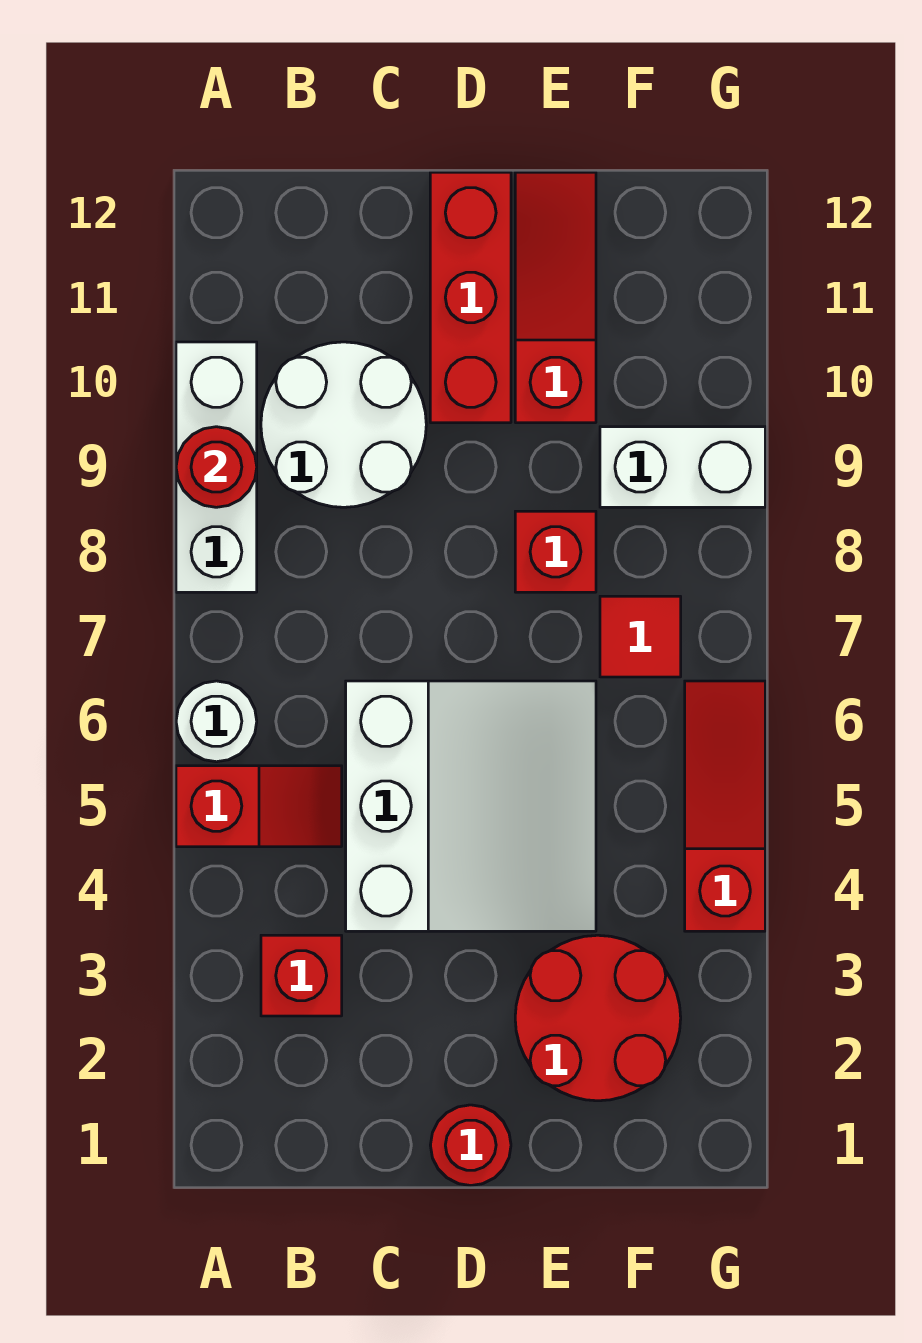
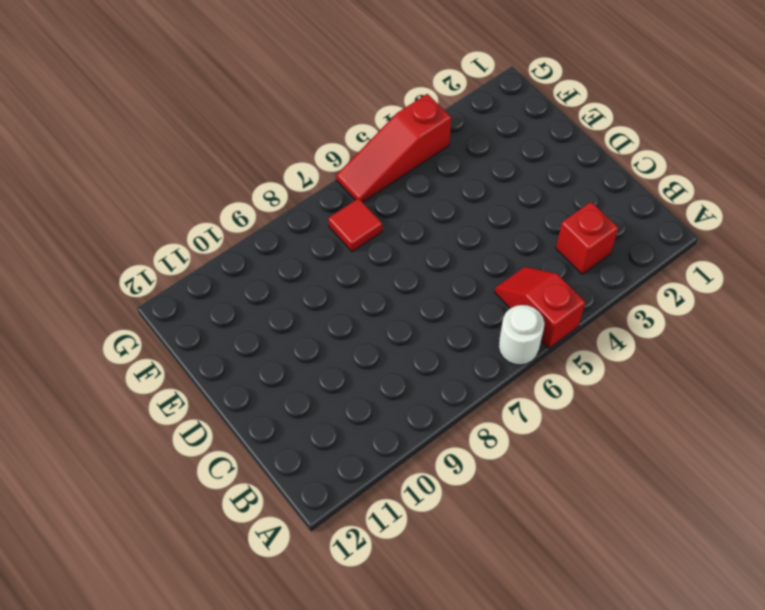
none -> white brick A8:A10 level 1
none -> white round brick B9:C10 level 1
none -> white slope C4:E6 level 1 top C

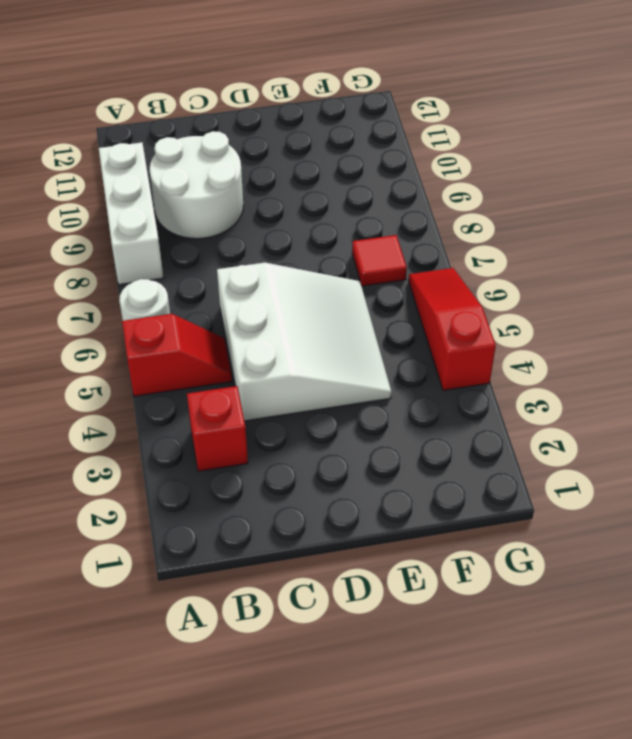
none -> red round brick D1 level 1
none -> red brick D10:D12 level 1
none -> red round brick E2:F3 level 1

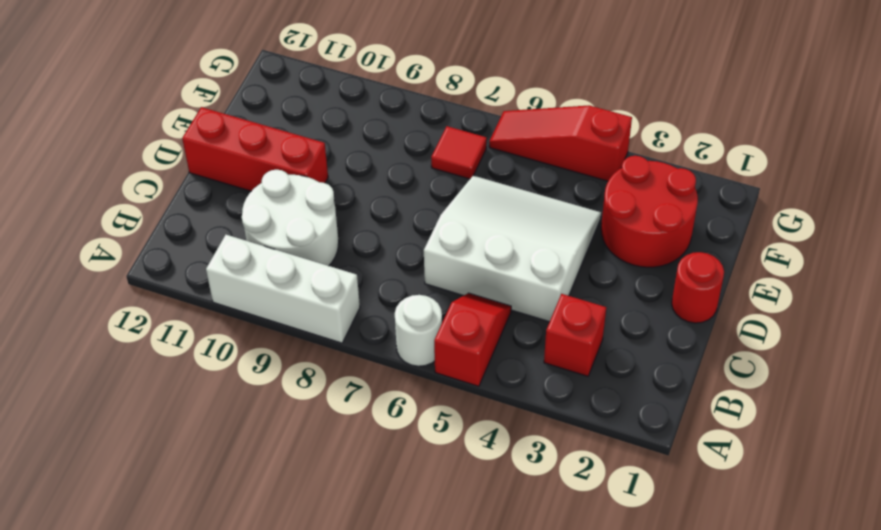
none -> red brick E8 level 1
none -> red slope E10:E12 level 1 top 10
none -> white brick F9:G9 level 1

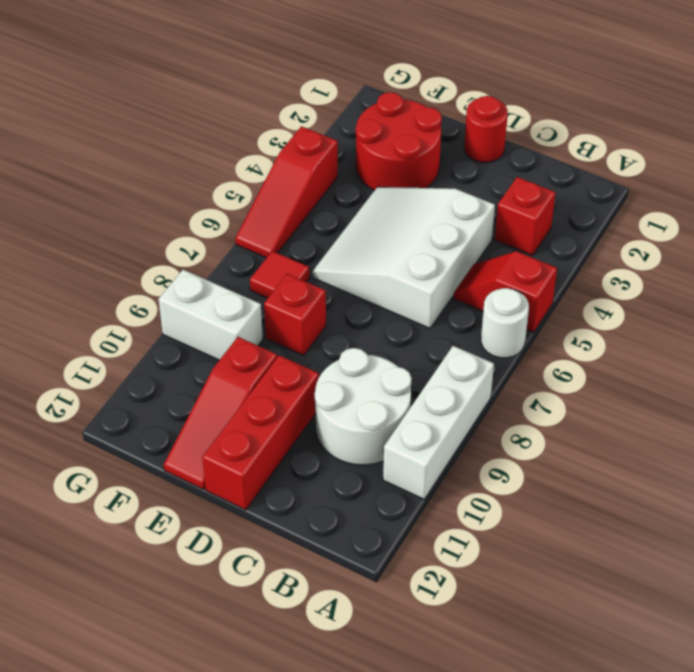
none -> red round brick A9 level 2

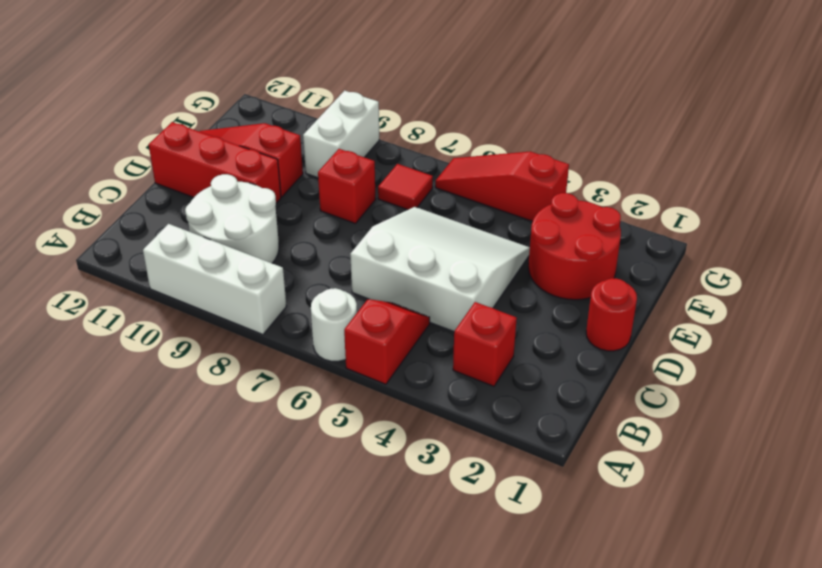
none -> red round brick A9 level 2

